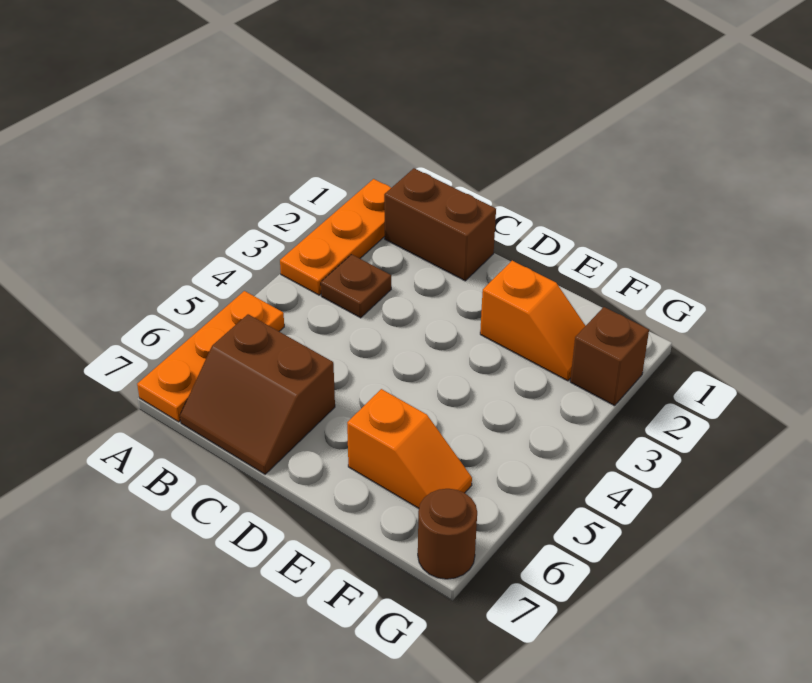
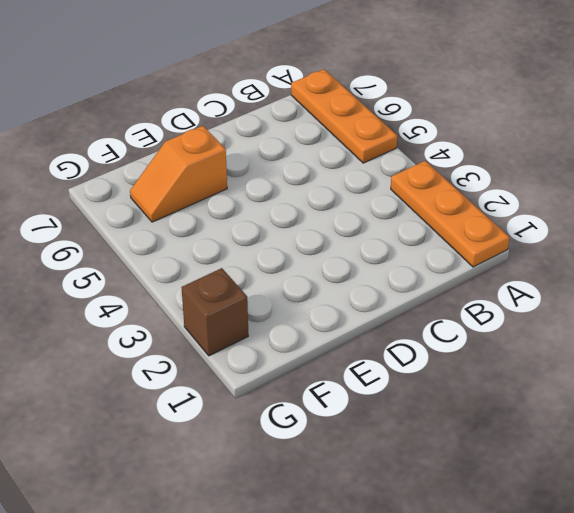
none -> brown brick B1:C1 level 1
none -> brown plate B3 level 1

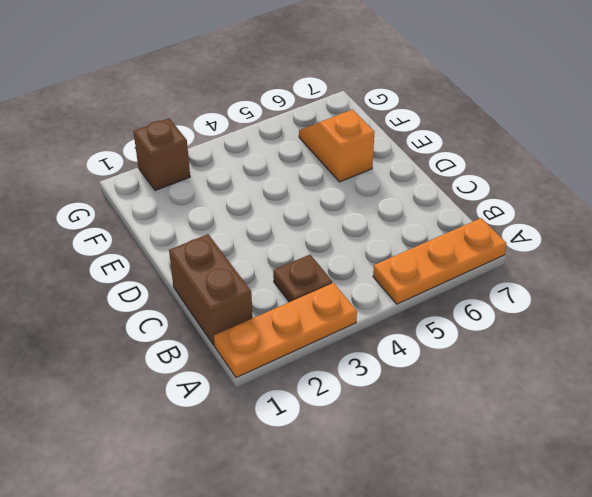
none -> brown slope B6:C7 level 1 top 6
none -> orange slope E2:F2 level 1 top E

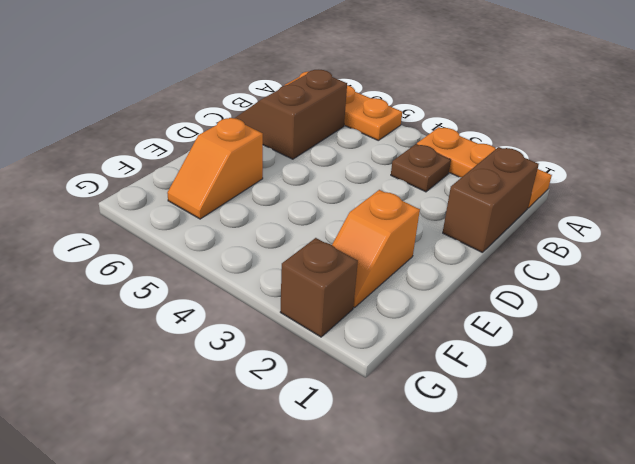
none -> brown round brick G7 level 1

